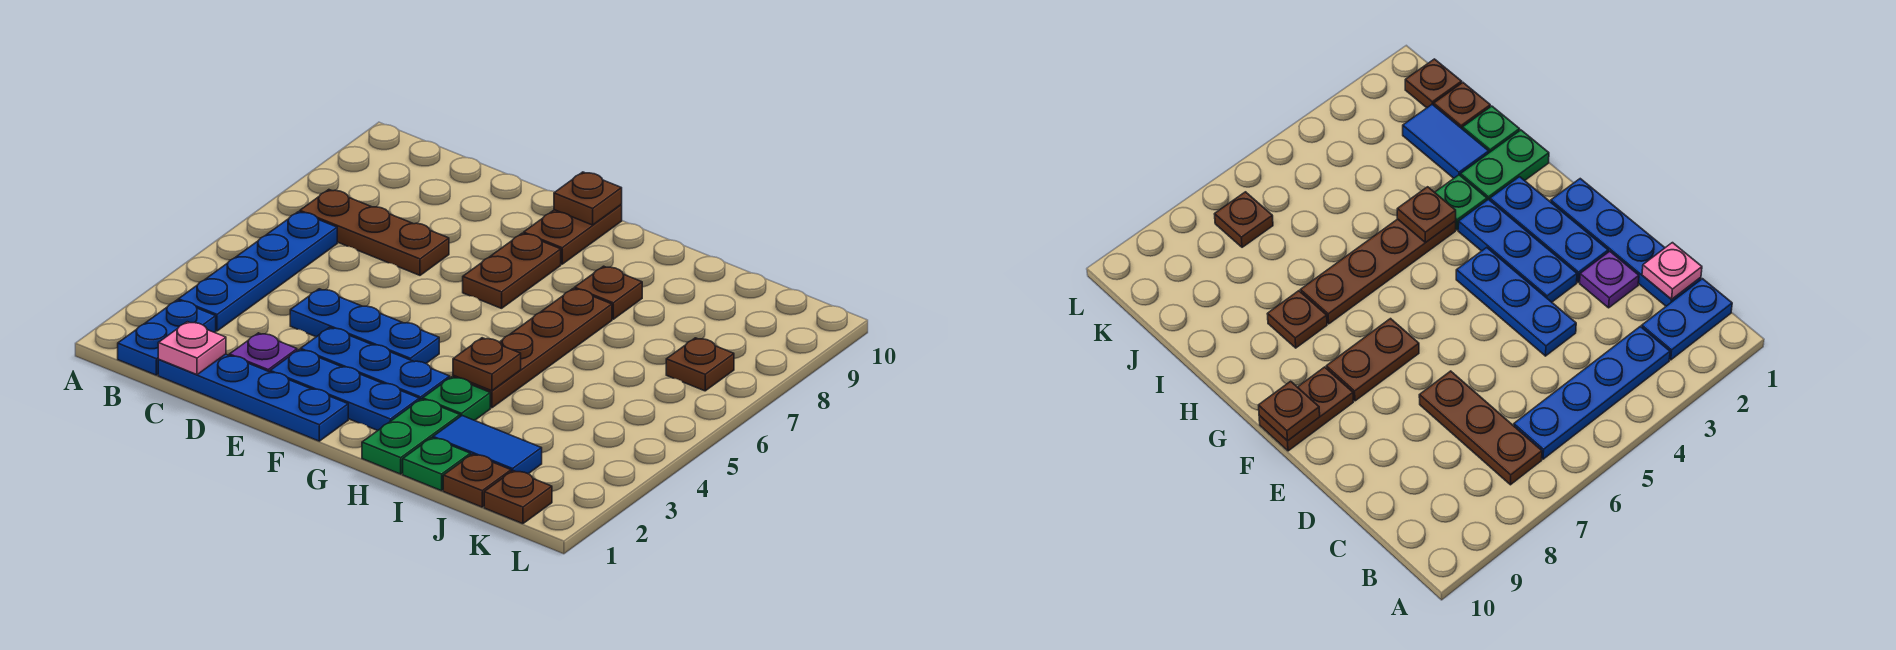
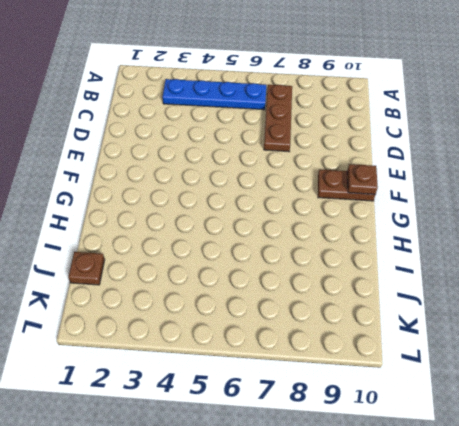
none -> blue plate B1:B2 level 1
none -> blue plate C1:F1 level 1
none -> purple plate D2 level 1

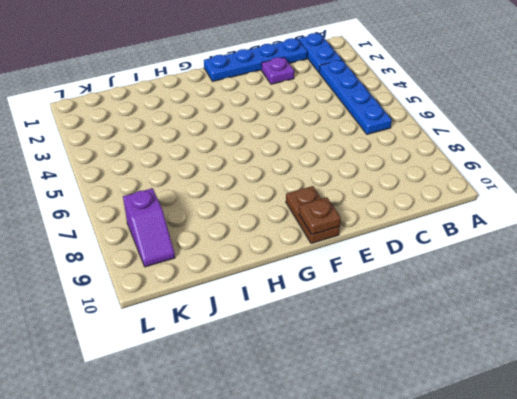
purple slope K8:K9 level 1 top 8 -> none
none -> brown plate B7:D7 level 1
none -> blue plate D4:F4 level 1
none -> blue plate E2:G2 level 1

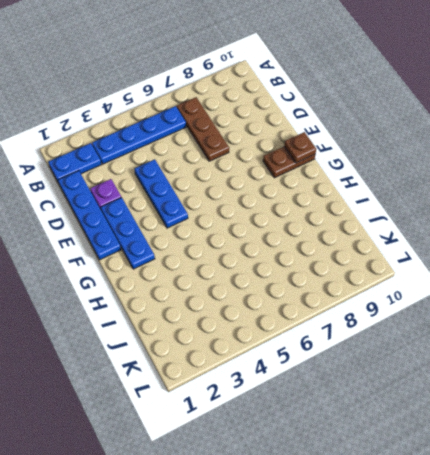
none -> blue plate E3:G3 level 1
none -> brown plate F7:F8 level 1
none -> green plate H1:H2 level 1

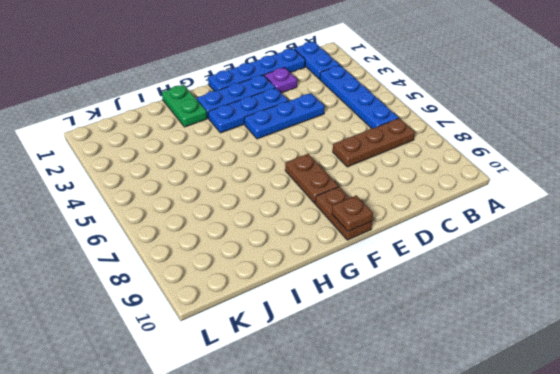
none -> green plate H3 level 1
none -> brown plate H4:H7 level 1
none -> brown plate H8 level 1

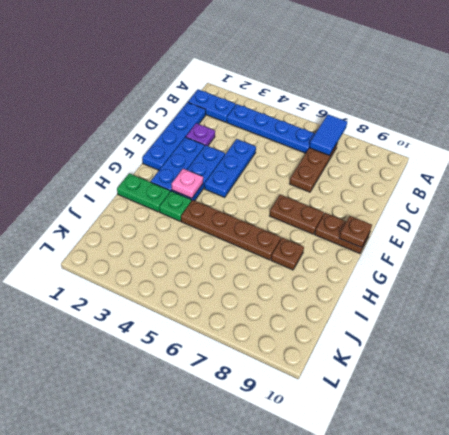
blue tile A7:B7 level 2 -> blue tile I2:J2 level 1
pink plate G3 level 2 -> pink plate C1 level 2
none -> green plate I1 level 1
none -> brown plate J1 level 1
none -> brown plate K1 level 1

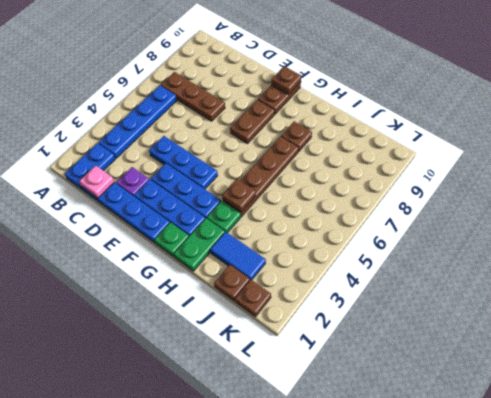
green plate G1 level 1 -> green plate I1 level 1
none -> brown plate K7 level 1

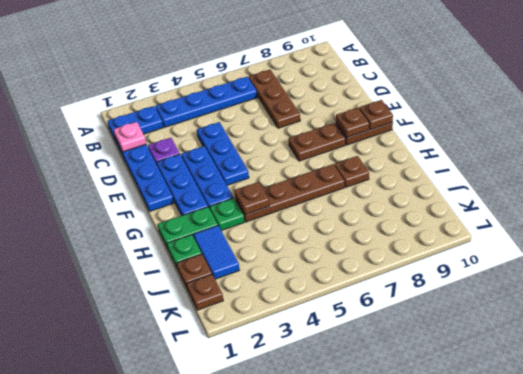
brown plate F9 level 2 -> brown plate K7 level 1

